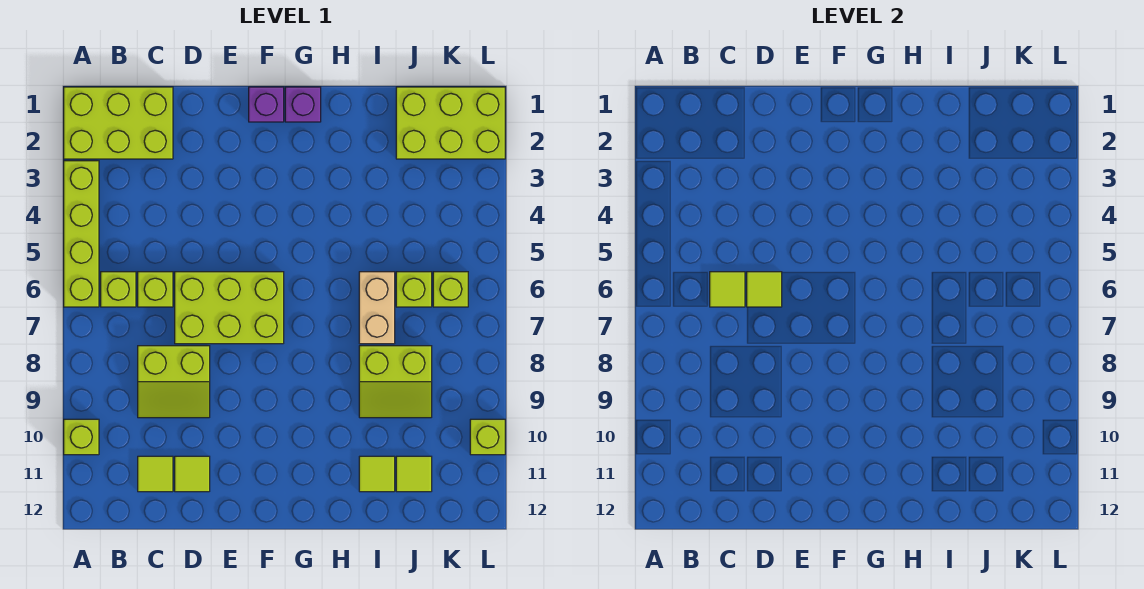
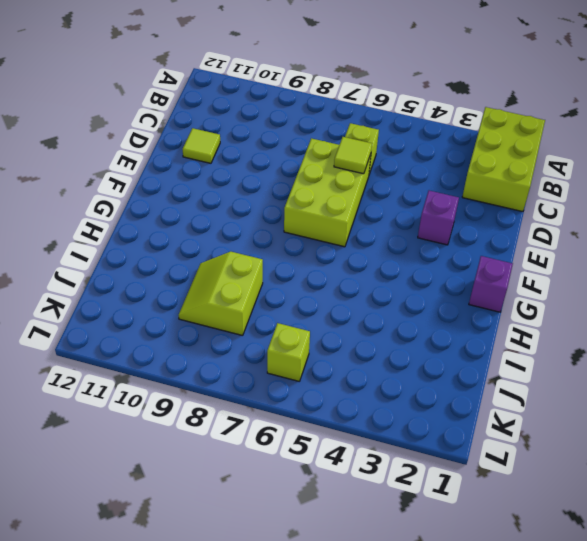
purple brick E3 level 1 -> purple brick F1 level 1
none -> lime brick A3:A6 level 1
none -> lime brick A10 level 1
none -> lime brick B6 level 1

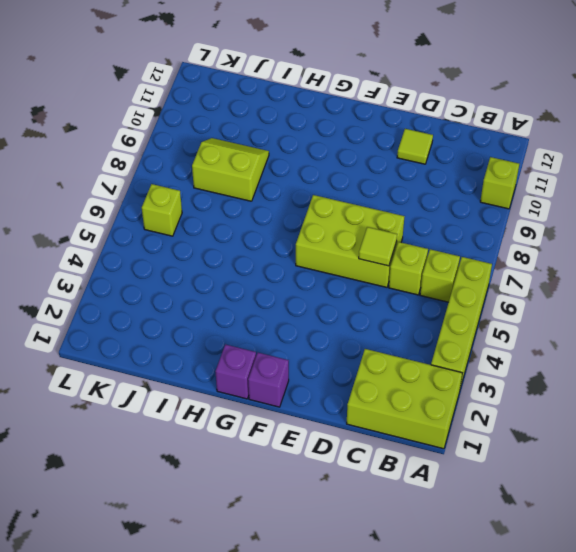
none -> lime slope C8:D9 level 1 top 8
none -> lime tile C11 level 1
none -> tan brick I6:I7 level 1

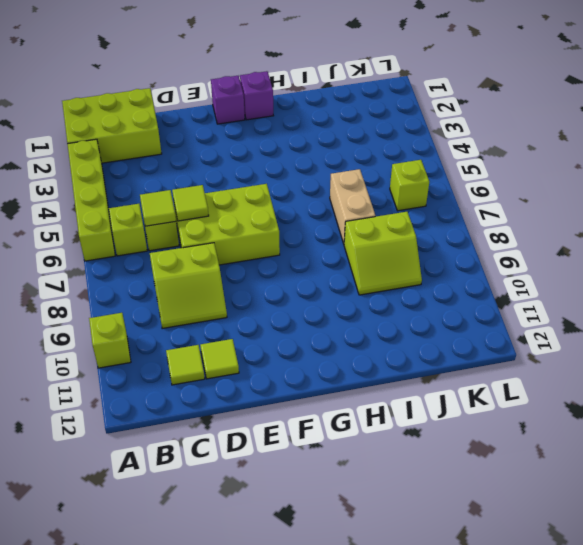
none -> lime tile I11 level 1
none -> lime brick J1:L2 level 1
none -> lime brick J6 level 1

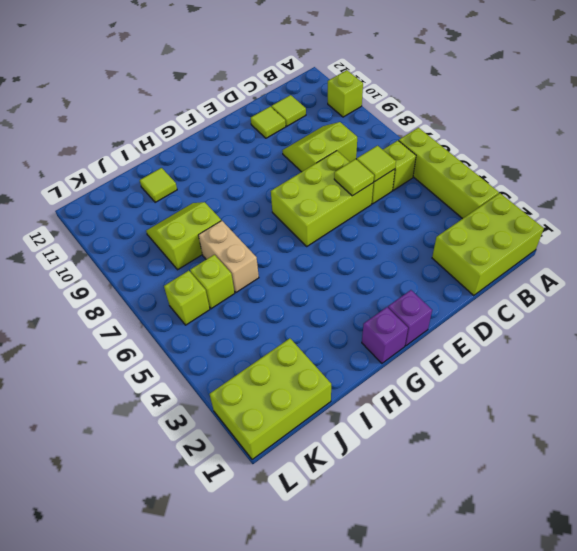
none -> lime tile J11 level 1
none -> lime brick L10 level 1

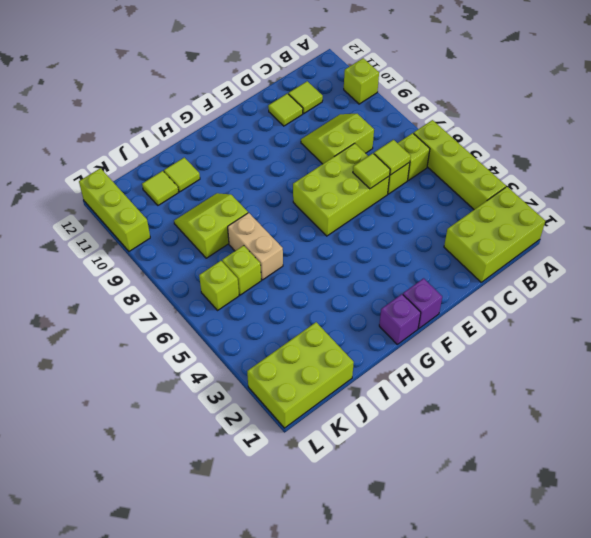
lime brick L10:L12 level 1 -> lime brick L10 level 1

